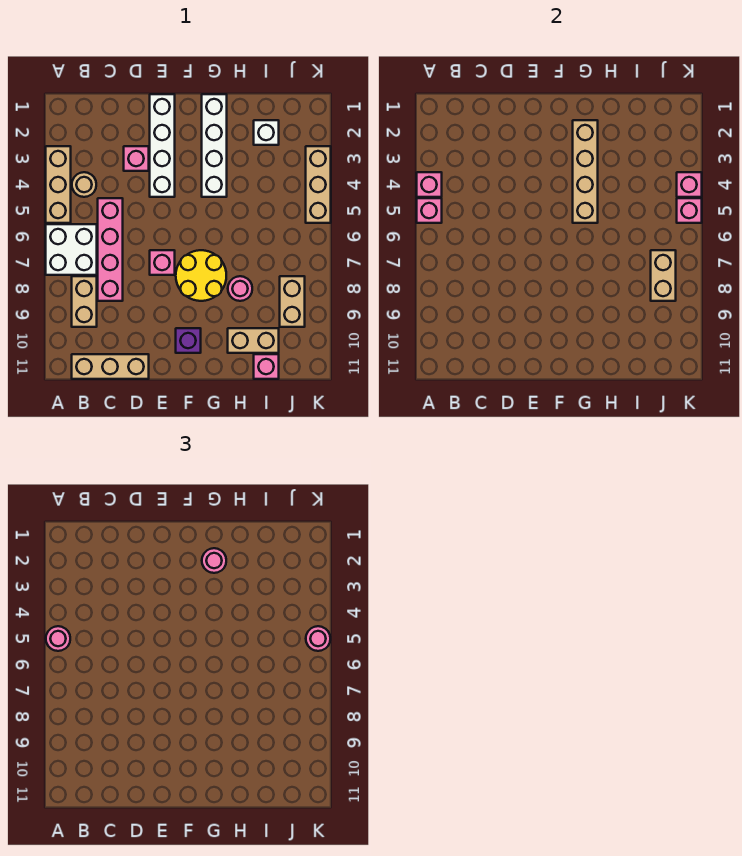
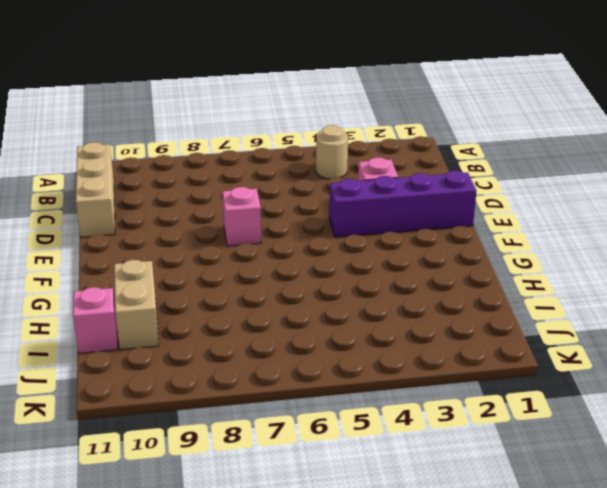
purple brick E1:E4 level 1 -> white brick E1:E4 level 1
none -> tan brick A3:A5 level 1
none -> white brick A6:B7 level 1
none -> tan brick B8:B9 level 1

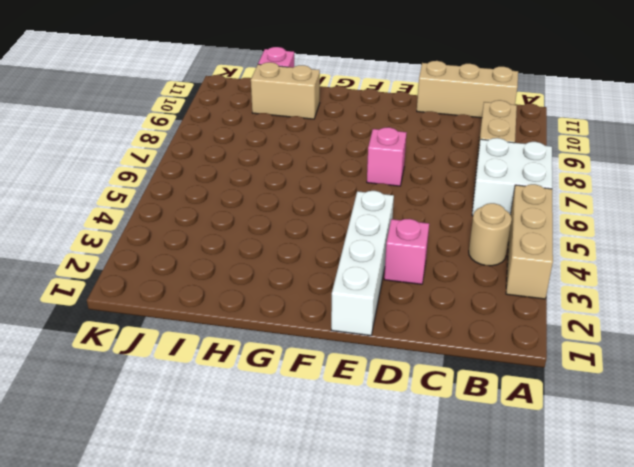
none -> pink brick C5:C8 level 1
none -> yellow round brick F7:G8 level 1
none -> purple brick F10 level 1

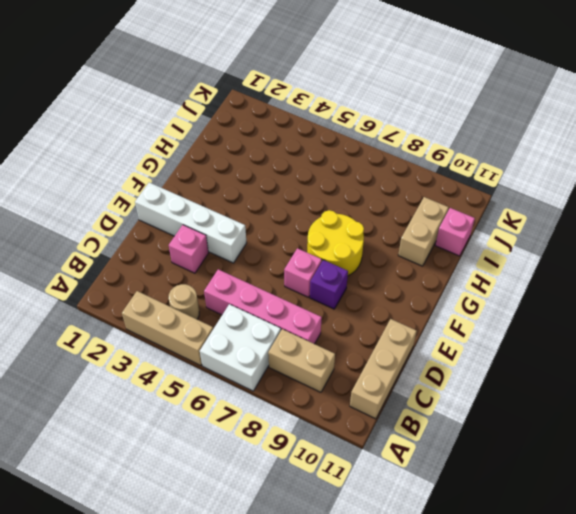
purple brick E8 level 1 -> purple brick F10 level 1
none -> white brick G1:G4 level 1
none -> pink round brick H8 level 1
none -> white brick I2 level 1

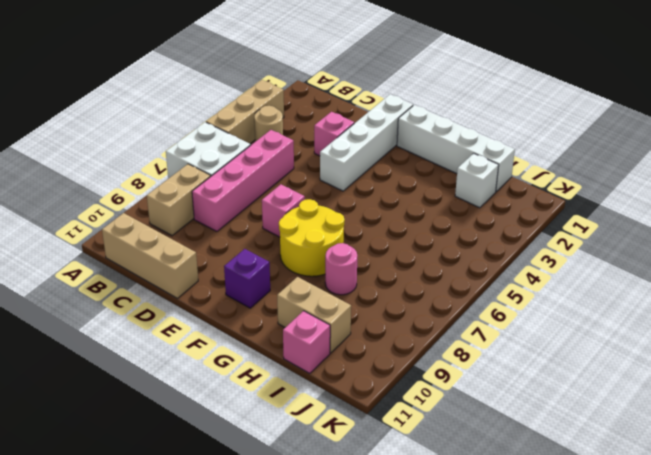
white brick F1:I1 level 1 -> white brick G1:G4 level 1
none -> tan brick J8:J9 level 1
none -> tan brick K3:K5 level 1
none -> pink brick A4 level 2

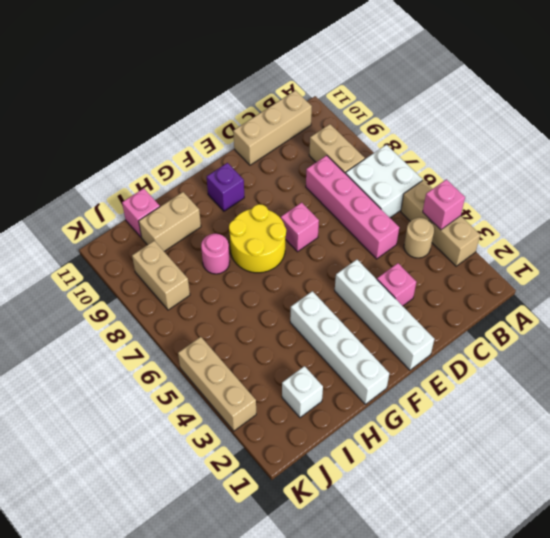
none -> pink brick A5 level 2
none -> tan brick G2:G5 level 2
none -> tan brick J7:J8 level 2

